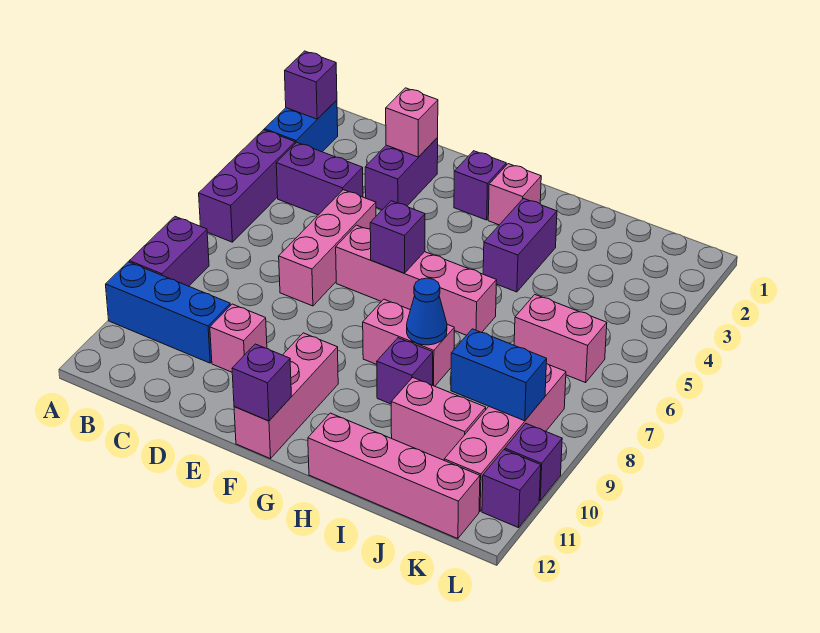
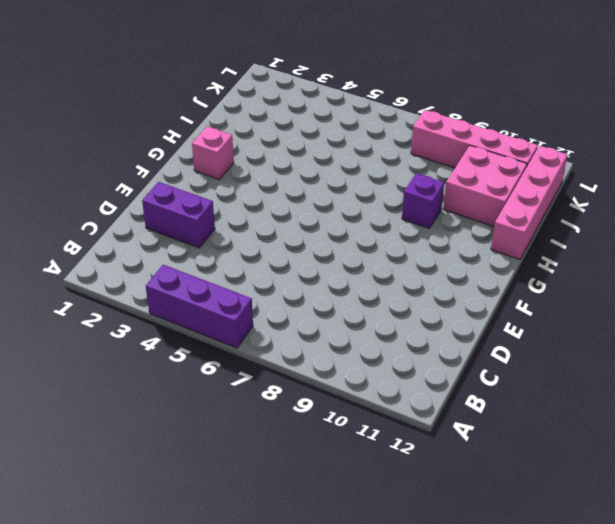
pink brick I10:J11 level 1 -> pink brick I10:J10 level 1
none -> blue brick A2:A3 level 1
none -> purple brick A8:A9 level 1
none -> blue brick A10:C10 level 1

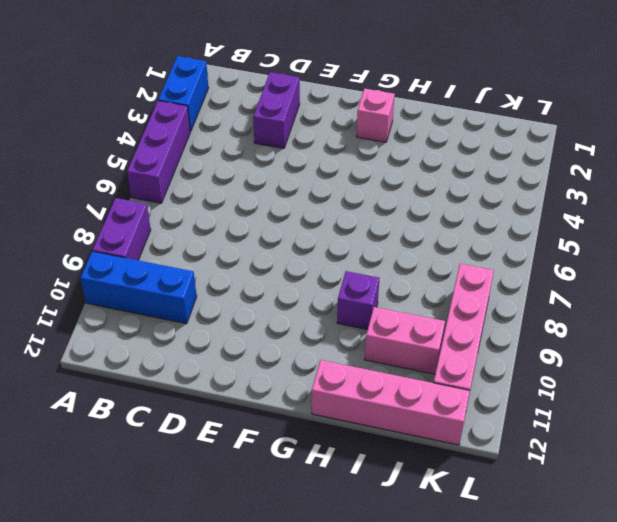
none -> purple brick B4:C4 level 1
none -> pink brick D5:D7 level 1
none -> pink brick D10 level 1

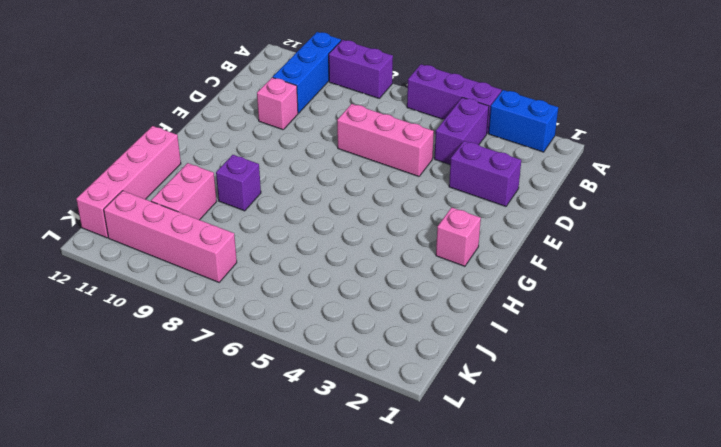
none -> pink brick E6:H6 level 1
none -> purple brick F2 level 1
none -> pink brick F10:F12 level 1

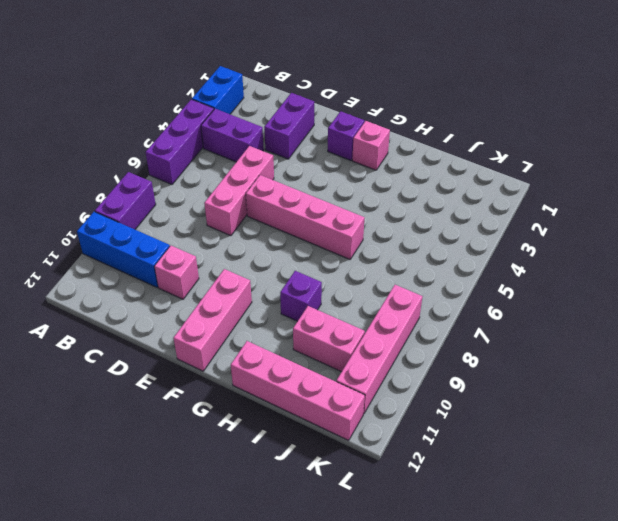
none -> pink brick G8:H8 level 1
none -> purple brick H3:H4 level 1
none -> pink brick J6:K6 level 1

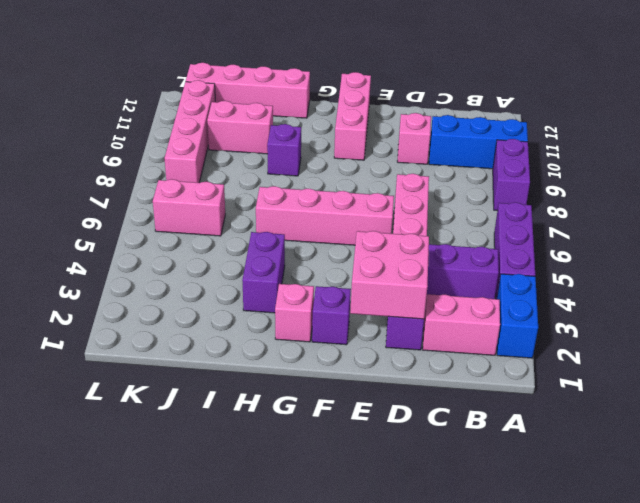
pink brick B2:C2 level 1 -> pink brick G8:H8 level 1
pink brick D2:E3 level 2 -> pink brick D2 level 2
none -> purple brick L10 level 1
none -> purple brick L11 level 1
none -> purple brick A2 level 2

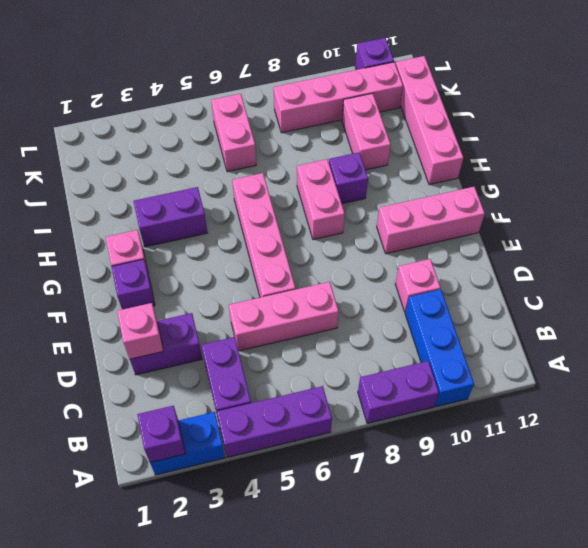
none -> purple brick L10 level 1
none -> purple brick F6 level 2
none -> purple brick F12 level 2

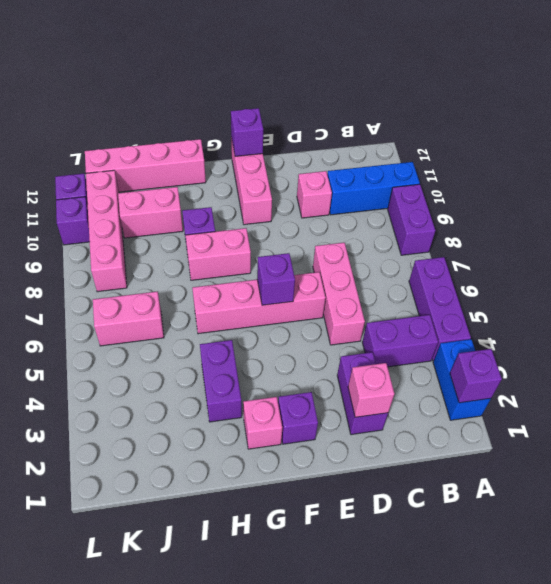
none -> blue cone H8 level 2
none -> blue brick J9:K9 level 2

